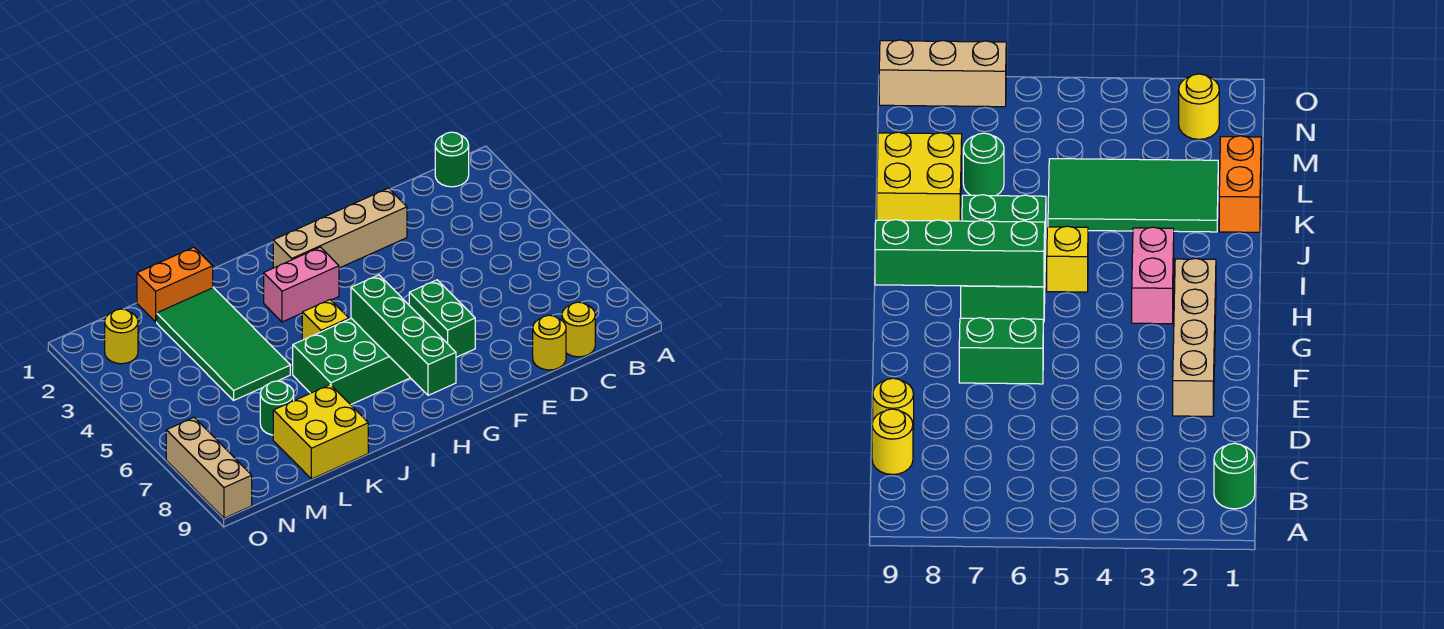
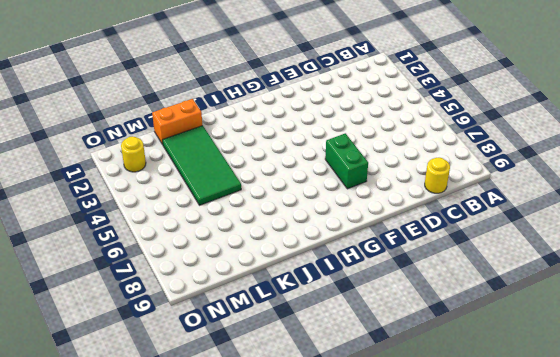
none -> green round brick B1 level 1
none -> yellow round brick D9 level 1
none -> tan brick E2:H2 level 1

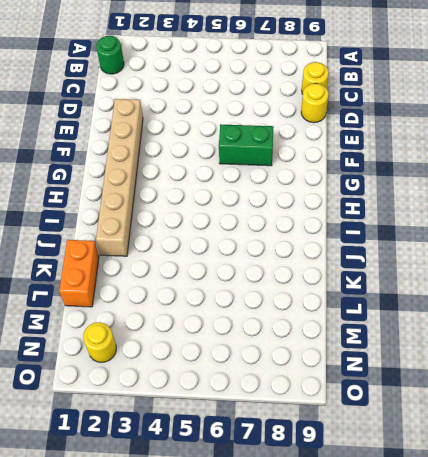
tan brick E2:J2 level 1 -> tan brick E2:H2 level 1
none -> pink brick H3:I3 level 1
none -> green brick H6:J7 level 1
none -> yellow brick I5 level 1

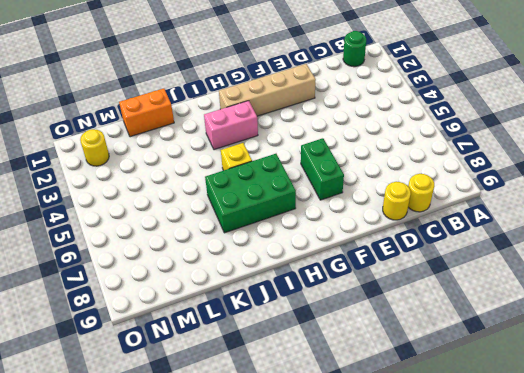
none -> green tile K2:L5 level 1
none -> yellow brick K8:L9 level 1
none -> green round brick L7 level 1

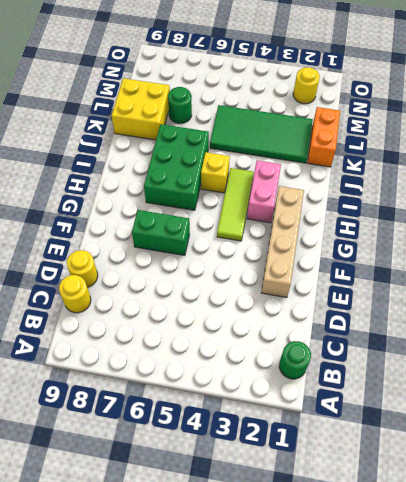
lime tile G4:I4 level 1 -> none
none -> tan brick O7:O9 level 1
none -> green brick H6:H9 level 2

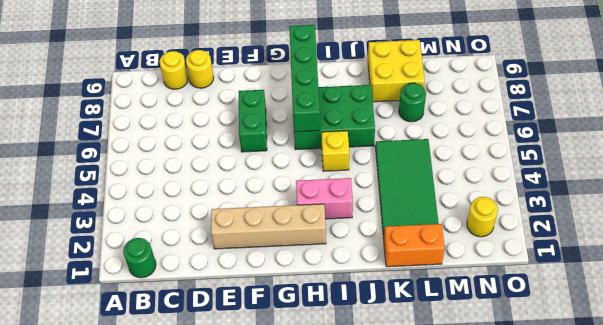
none -> tan brick O7:O9 level 1

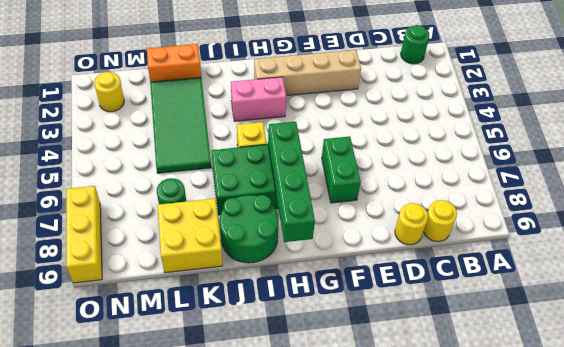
green round brick I8:J9 level 1 -> none
yellow brick O7:O9 level 1 -> tan brick O7:O9 level 1

